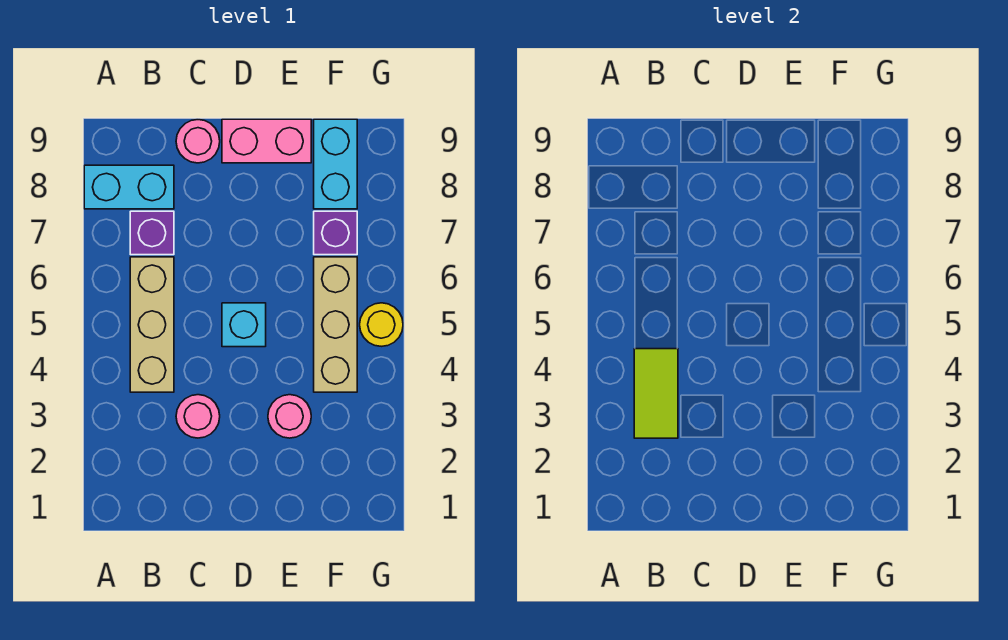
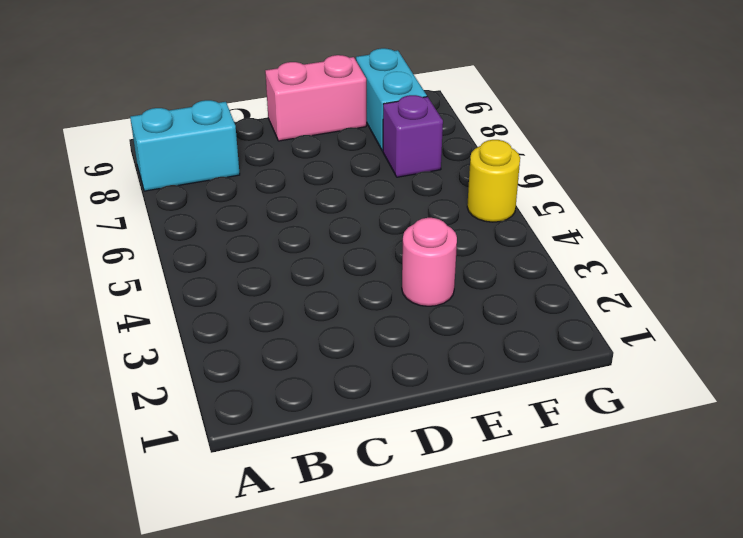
none -> tan brick B4:B6 level 1
none -> purple brick B7 level 1
none -> pink round brick C3 level 1

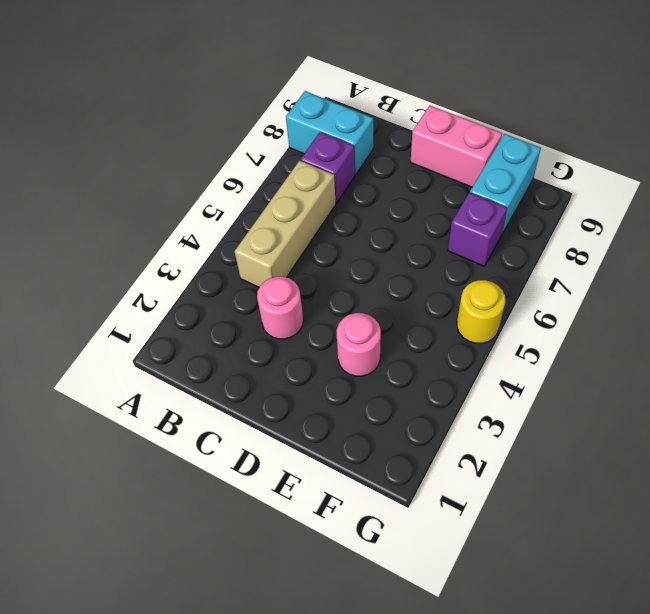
none -> pink round brick C9 level 1
none -> cyan brick D5 level 1
none -> tan brick F4:F6 level 1

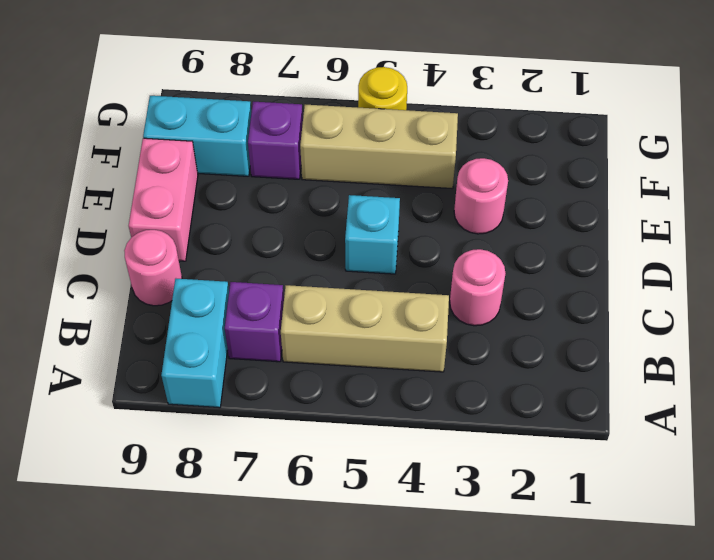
none -> lime tile B3:B4 level 2

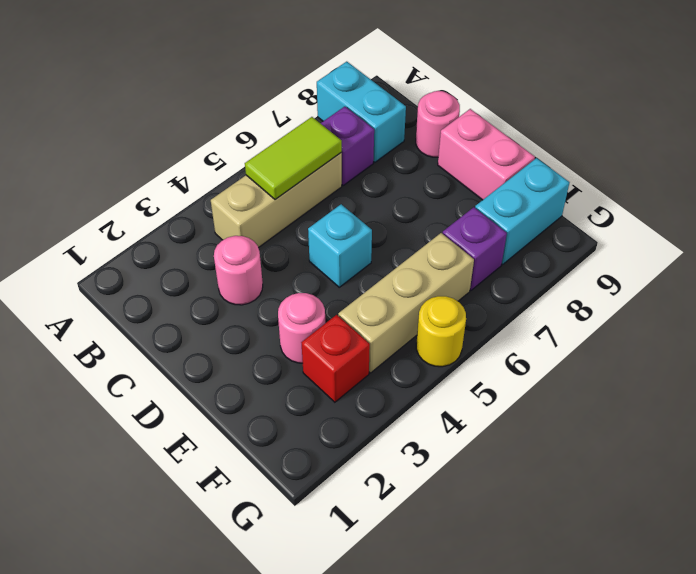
lime tile B5:B6 level 2 -> lime tile B3:B4 level 2
red brick F3 level 1 -> none

